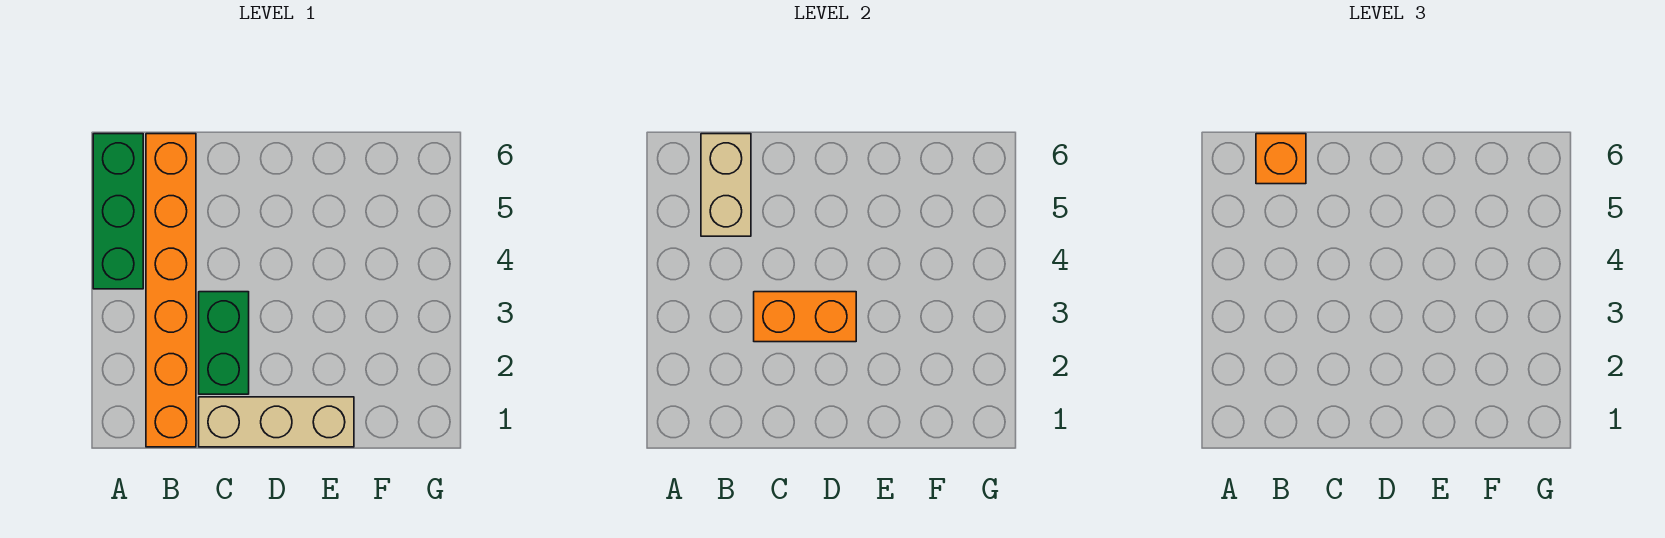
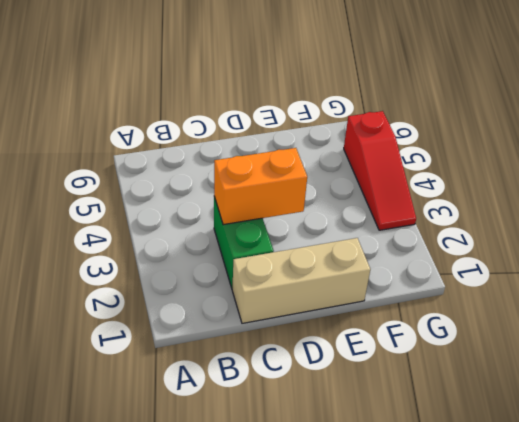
red slope G3:G5 level 1 top 5 -> none
none -> green brick A4:A6 level 1
none -> orange brick B1:B6 level 1

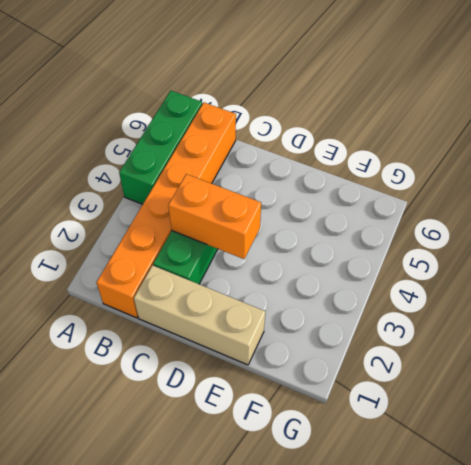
none -> tan brick B5:B6 level 2
none -> orange brick B6 level 3

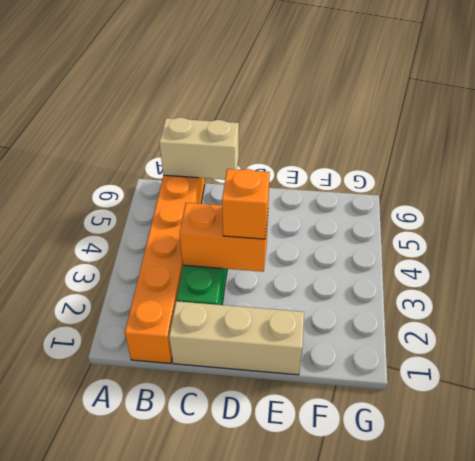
tan brick B6:C6 level 2 -> tan brick B5:B6 level 2
orange brick D3 level 3 -> orange brick B6 level 3
none -> green brick A4:A6 level 1

